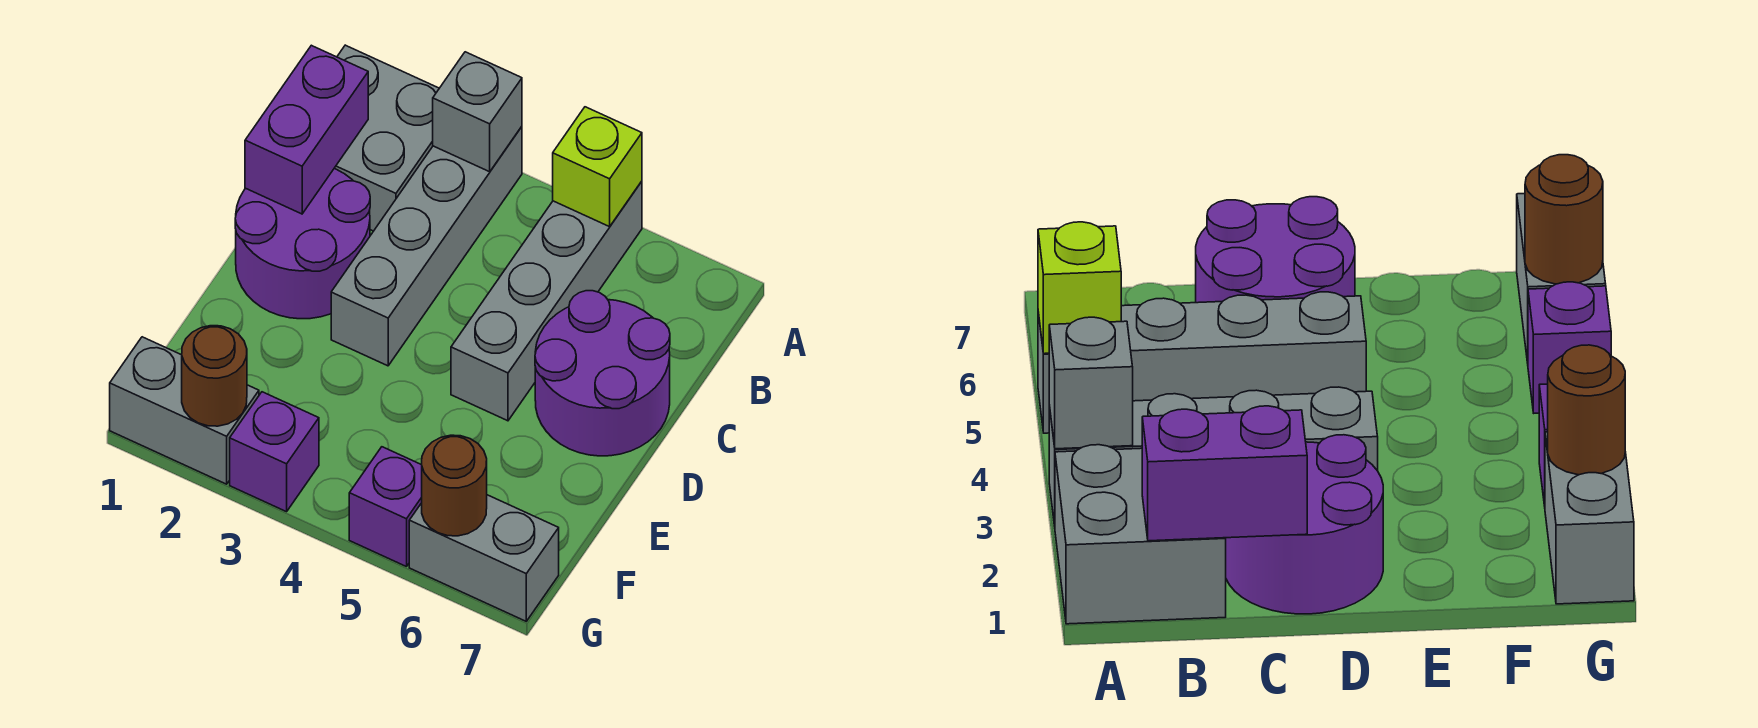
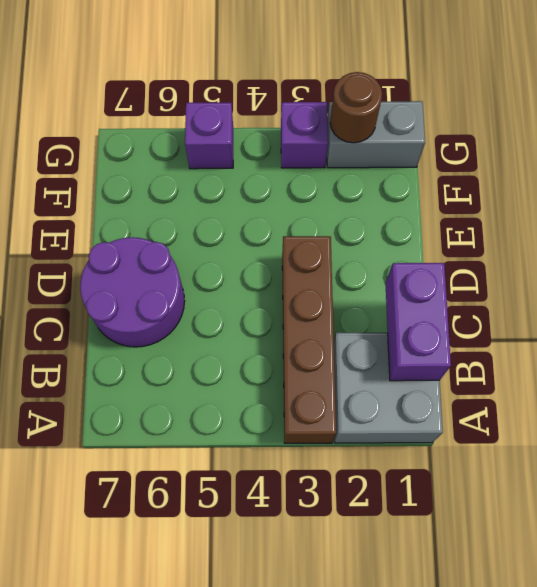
brown brick A3:D3 level 1 -> grey brick A3:D3 level 1
none -> grey brick A5:D5 level 1
none -> purple round brick C1:D2 level 1
none -> grey brick G6:G7 level 1

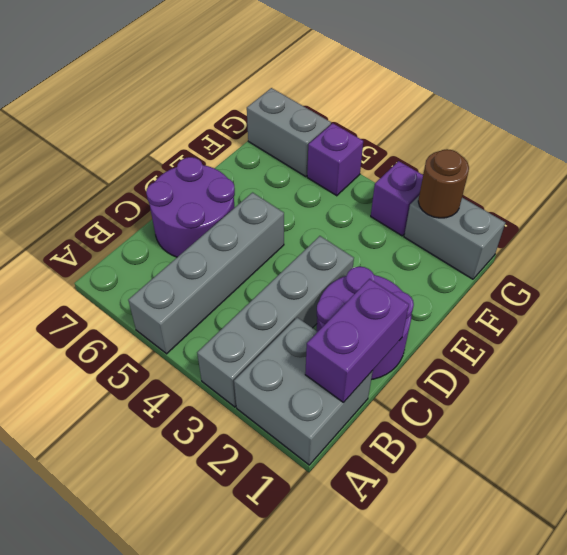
none -> grey brick A3 level 2
none -> lime brick A5 level 2
none -> brown round brick G6 level 2

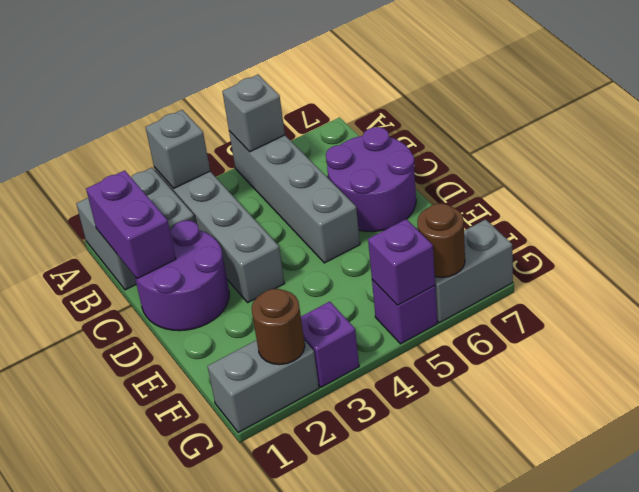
grey brick A5 level 2 -> lime brick A5 level 2
purple brick G5 level 2 -> none

